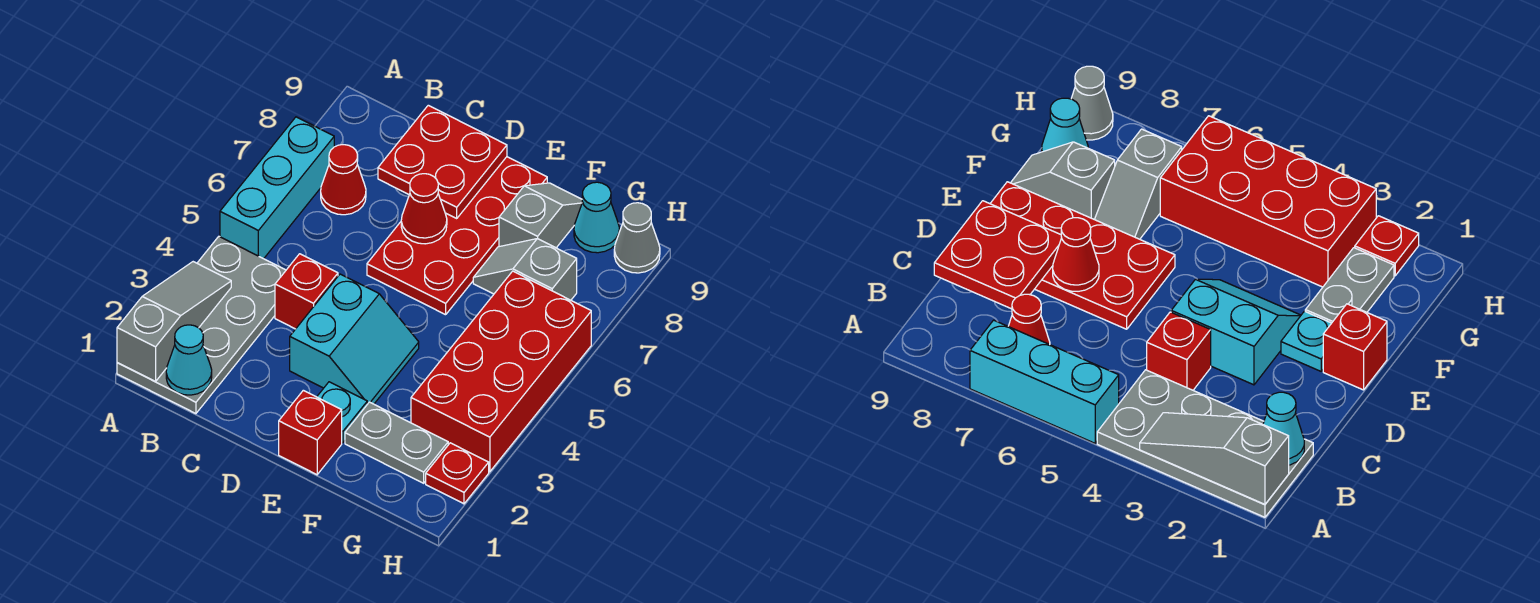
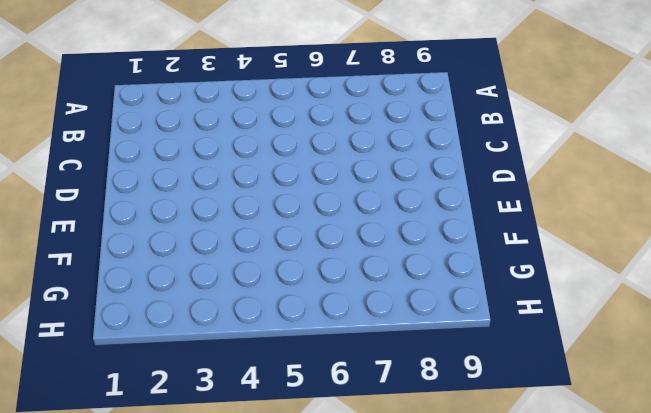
none -> grey plate A1:B4 level 1
none -> cyan brick A5:A7 level 1
none -> red cone B7 level 1

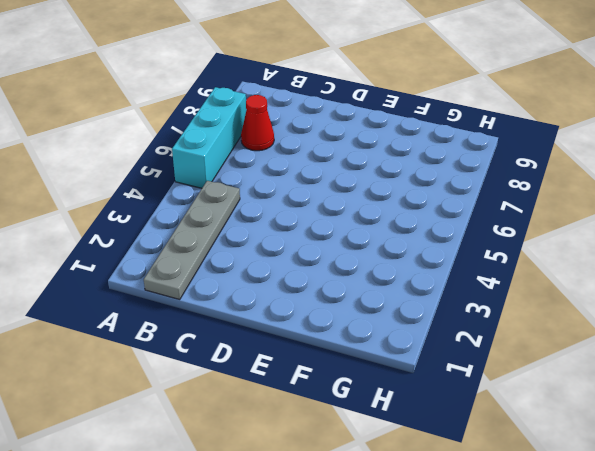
grey plate B1:B4 level 1 -> grey plate A1:B4 level 1
none -> red brick C4 level 1
none -> cyan slope D3:E4 level 1 top D
none -> red plate D6:E9 level 1

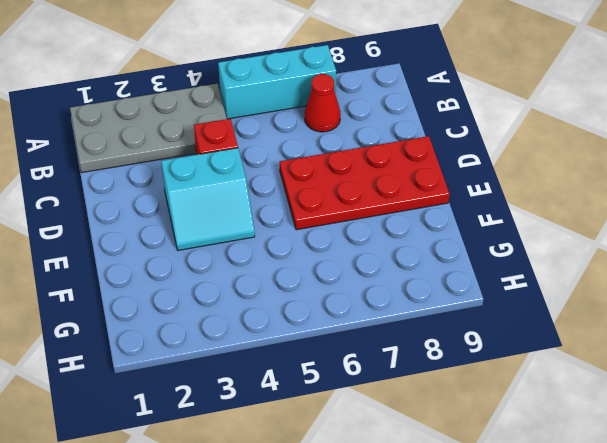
none -> red brick E1 level 1
none -> cyan plate E2 level 1
none -> grey plate F2:G2 level 1

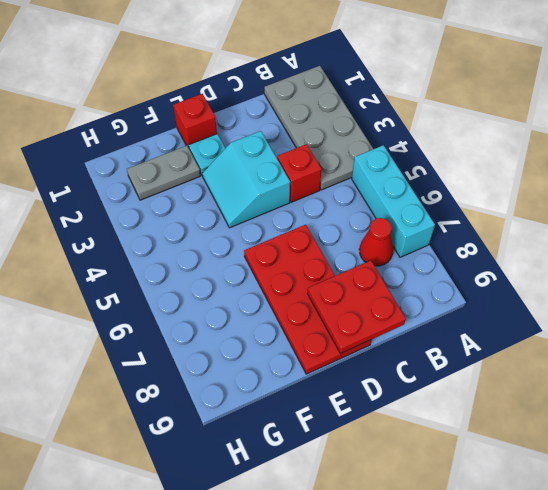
none -> grey slope F7:G7 level 1 top G
none -> grey slope F8:F9 level 1 top 8
none -> red brick G3:H6 level 1

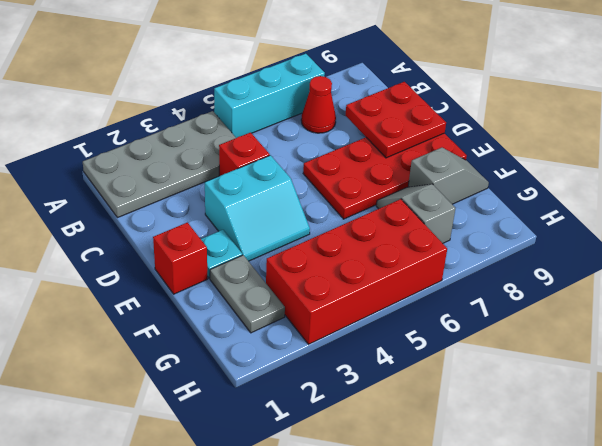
none -> cyan cone G9 level 1
none -> red plate H2 level 1
none -> grey cone H9 level 1

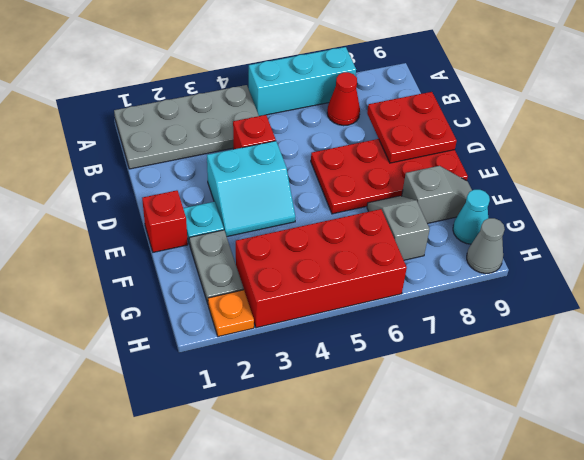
orange plate H2 level 1 -> red plate H2 level 1
none -> grey slope A1:A3 level 2 top 1
none -> cyan cone B1 level 2
none -> red cone D7 level 2

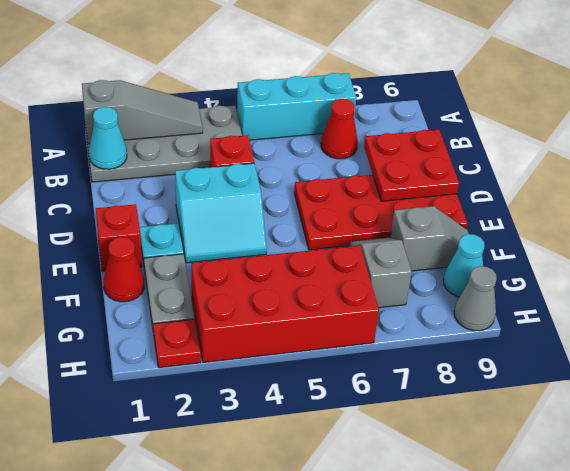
red cone F1 level 1 -> red cone D7 level 2

